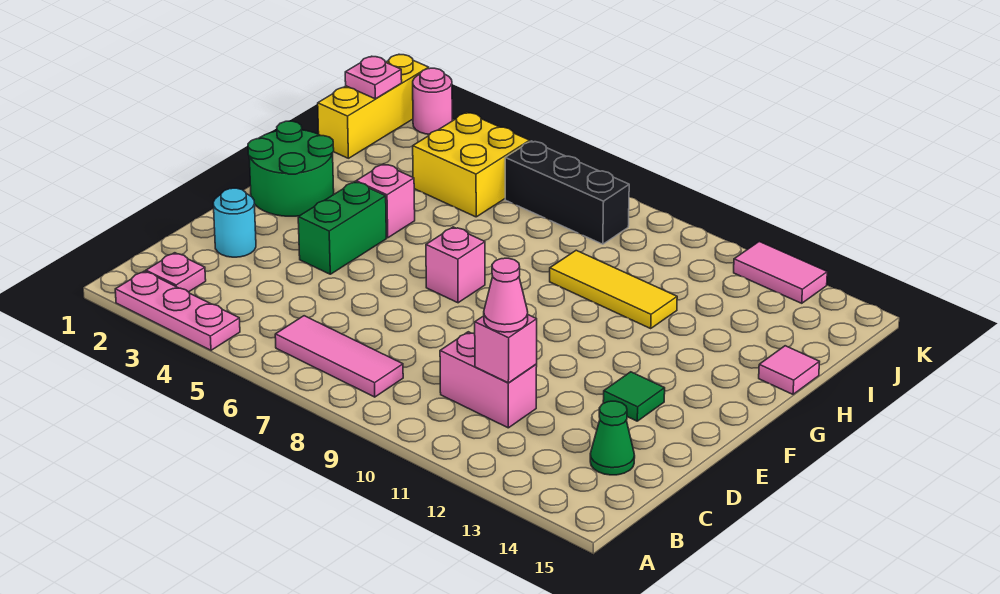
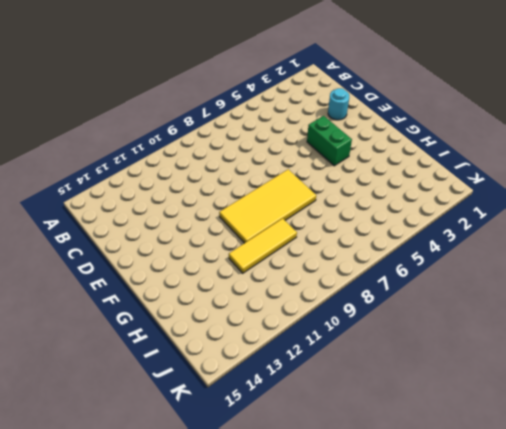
yellow tile F7:G10 level 1 -> pink brick F7 level 1
none -> pink plate A2:A4 level 1
none -> pink plate B2 level 1
none -> pink tile B6:B8 level 1

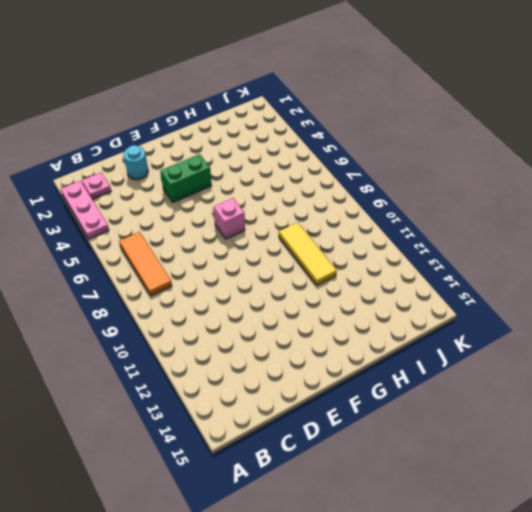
orange tile B6:B8 level 1 -> pink tile B6:B8 level 1
none -> pink brick C10:C11 level 1
none -> green cone C14 level 1
none -> green tile E13 level 1

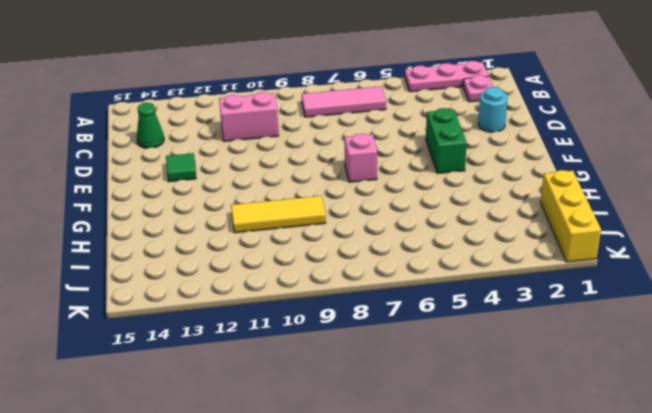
none -> green round brick F1:G2 level 1
none -> pink brick G4 level 1
none -> pink tile H15 level 1

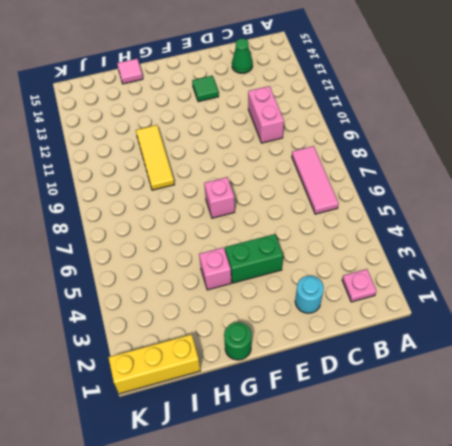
green round brick G1 level 1 -> green round brick F1:G2 level 1
none -> pink plate A2:A4 level 1
none -> yellow brick I4:J5 level 1
none -> black brick J6:J8 level 1

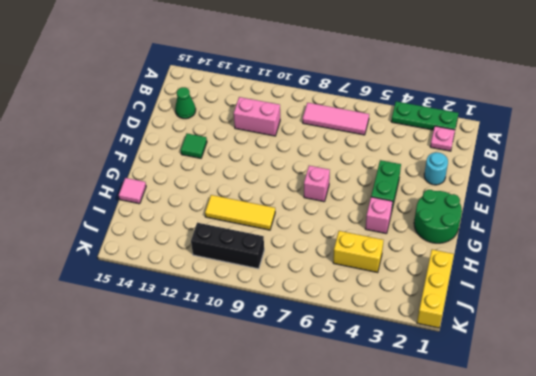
green plate A2:A4 level 1 -> pink plate A2:A4 level 1
yellow brick I4:I5 level 1 -> yellow brick I4:J5 level 1
black brick J9:J11 level 1 -> black brick J6:J8 level 1
none -> pink round brick K2 level 1
none -> pink tile K12:K13 level 1
none -> pink brick C11 level 2

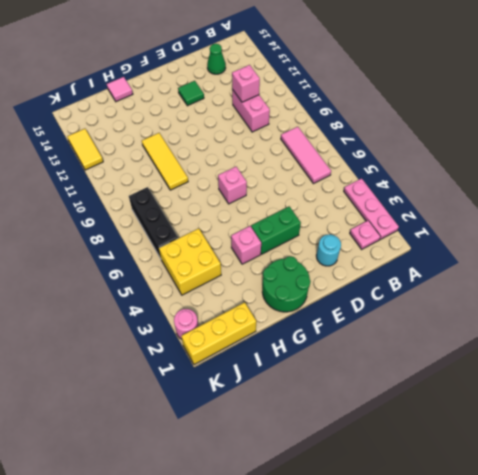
yellow tile K12:K13 level 1 -> pink tile K12:K13 level 1
none -> pink plate J1 level 2
none -> pink cone C11 level 3

